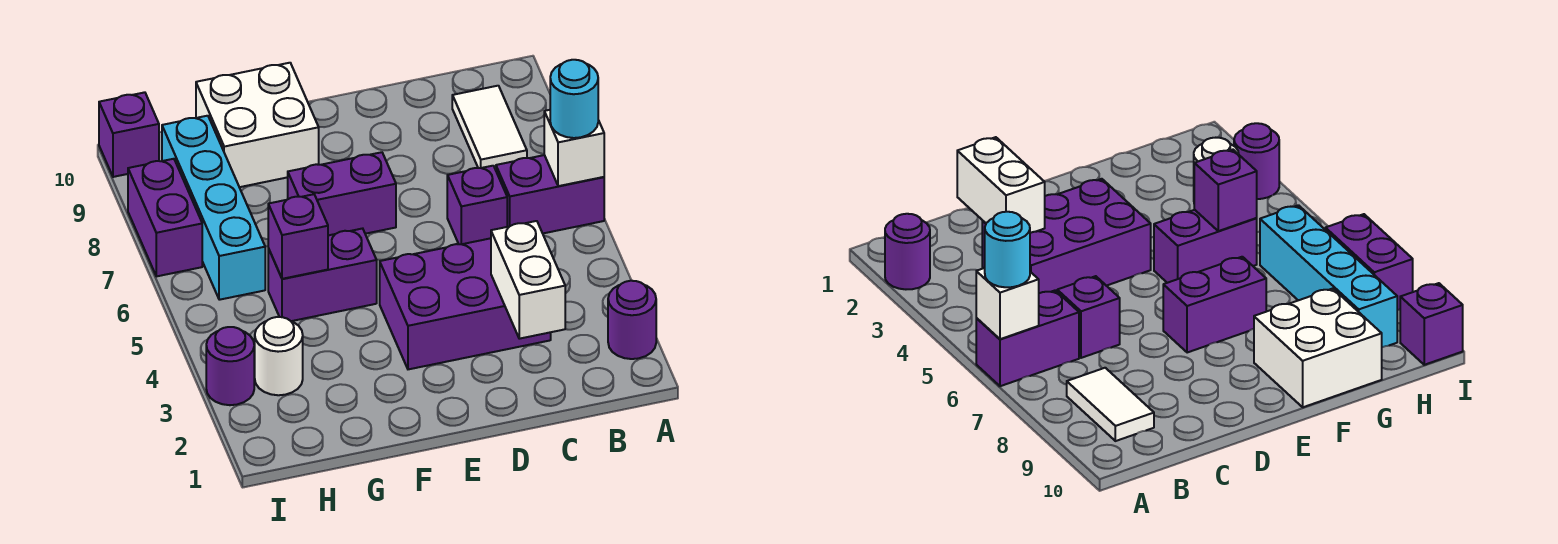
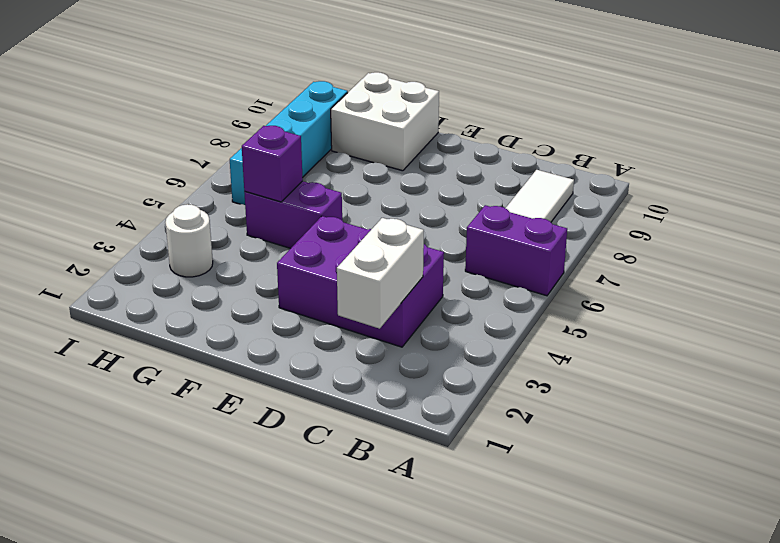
none -> purple round brick A2 level 1
none -> purple brick C6 level 1
none -> purple brick E7:F7 level 1

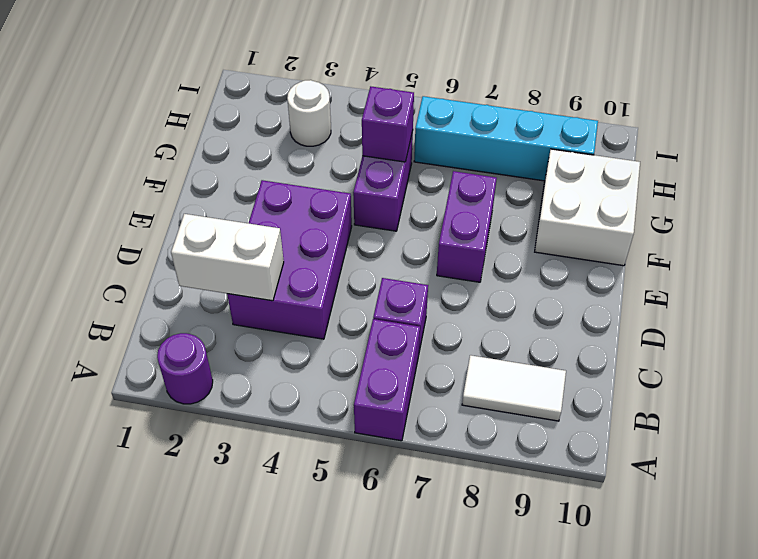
none -> purple round brick I3 level 1
none -> purple brick I7:I8 level 1
none -> purple brick I10 level 1

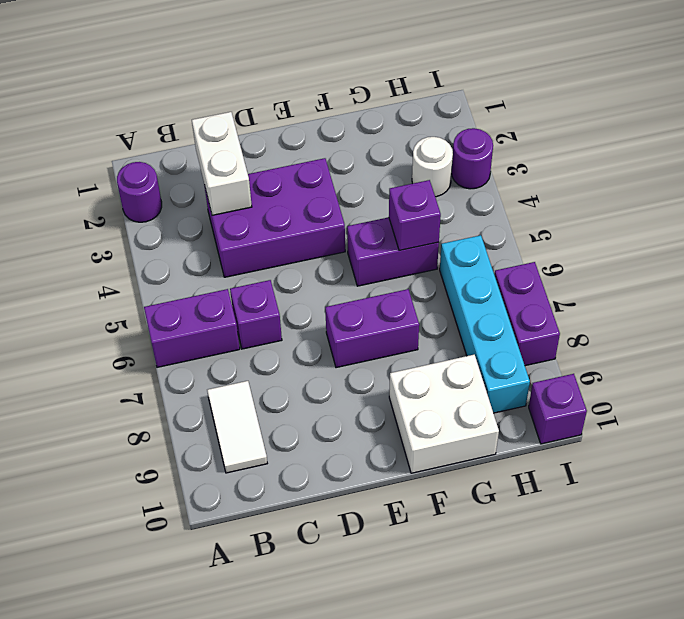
none -> white brick A6 level 2
none -> cyan round brick A6 level 3

